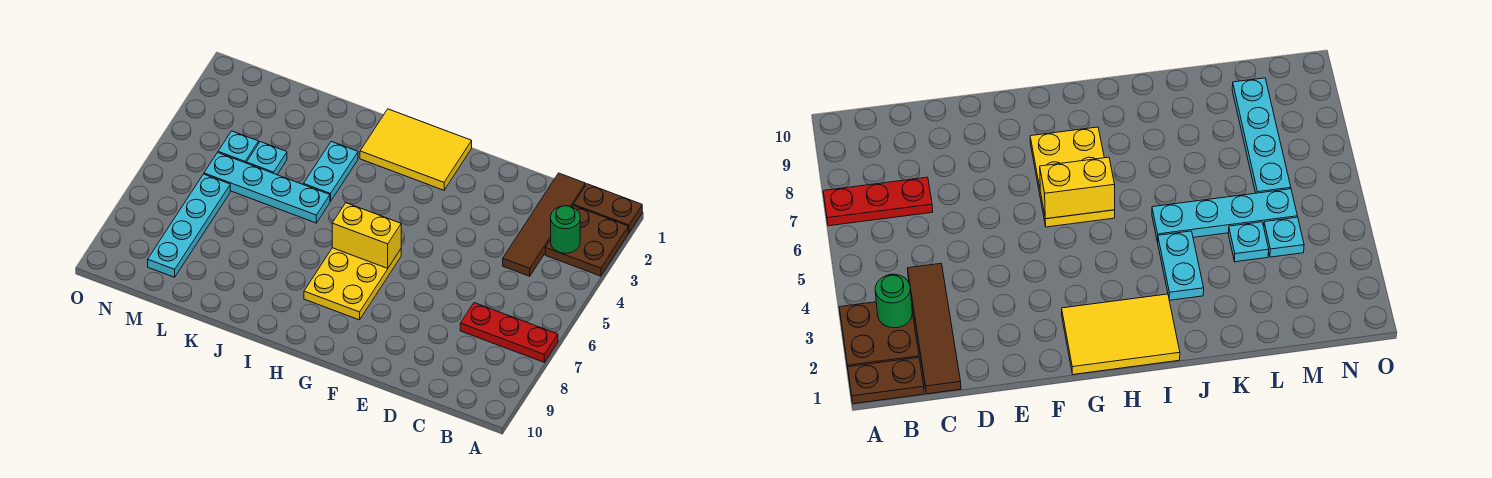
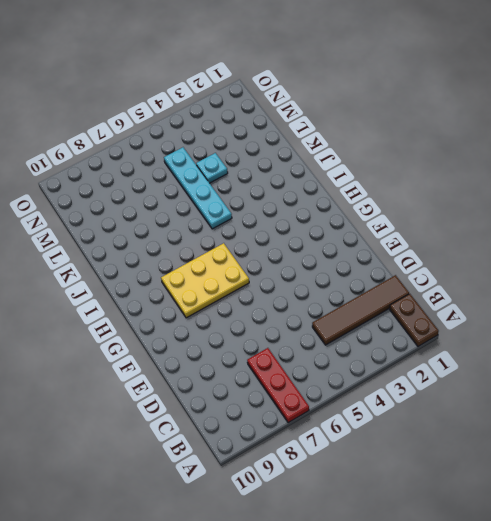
none -> brown plate A2:B3 level 1
none -> yellow tile G1:I2 level 1
none -> cyan plate J3:J4 level 1

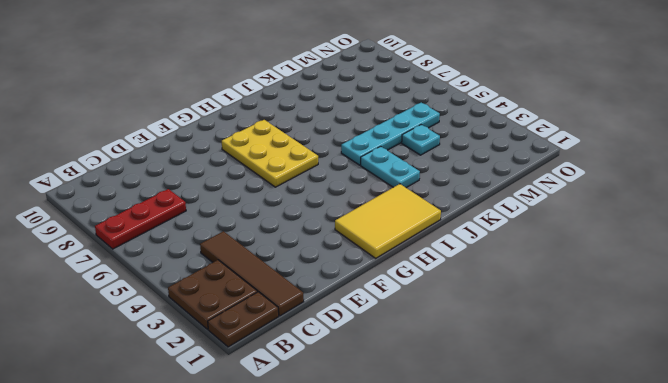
none -> cyan plate M4 level 1
none -> cyan plate M6:M9 level 1
none -> green round brick B3 level 2

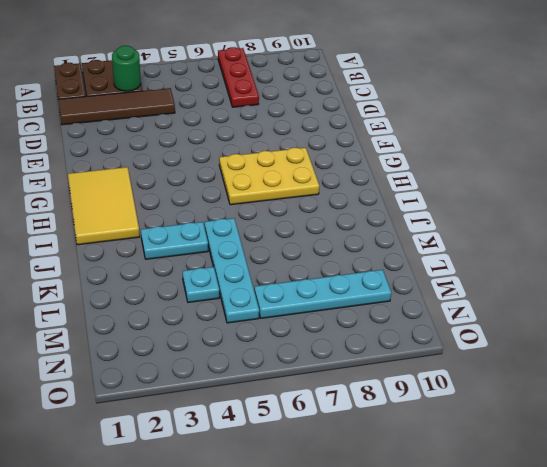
none -> cyan plate M4 level 1
none -> yellow brick G6:H6 level 2

